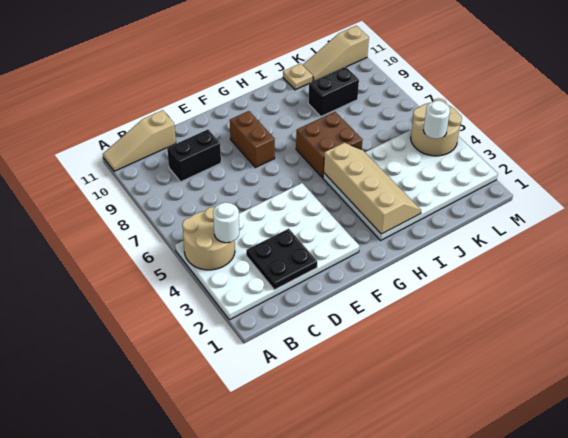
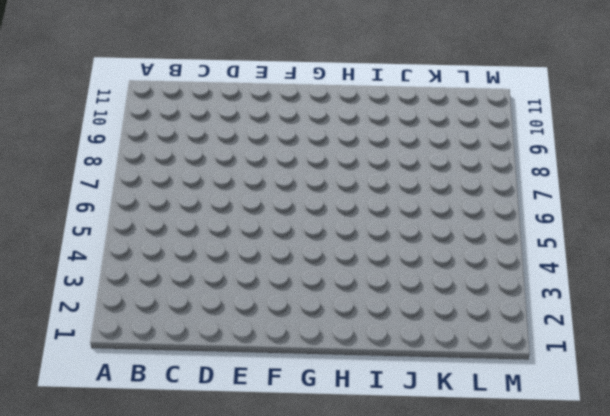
none -> white plate A2:F5 level 1
none -> tan slope A11:C11 level 1 top C
none -> black brick C9:D9 level 1

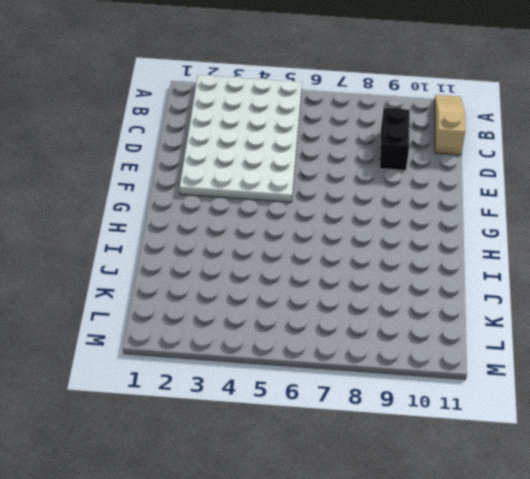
none -> brown brick F8:F9 level 1
none -> white plate H2:M5 level 1
none -> brown brick H6:I7 level 1

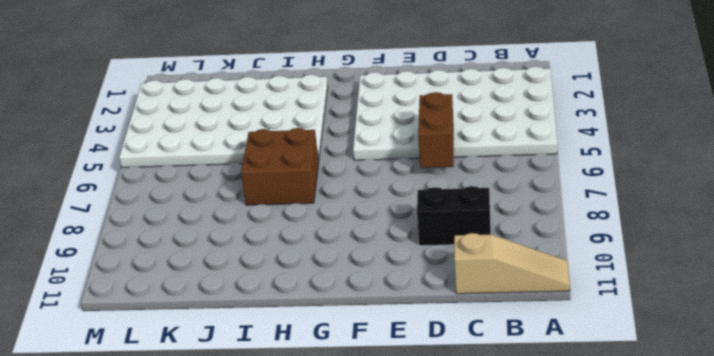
brown brick D5:D6 level 2 -> brown brick F8:F9 level 1
none -> black brick J9:K9 level 1
none -> tan plate J11 level 1
none -> tan slope K11:M11 level 1 top M

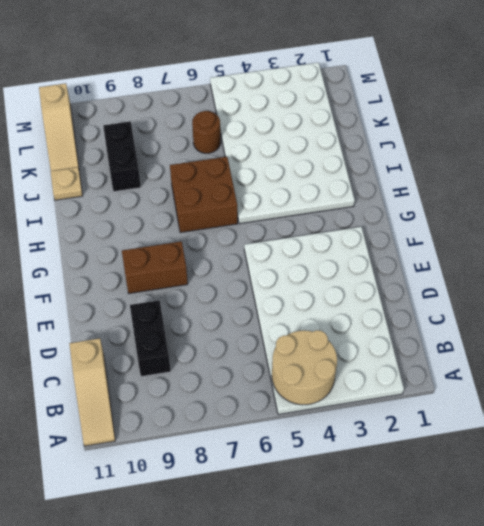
brown round brick K6 level 1 -> none
none -> black plate C2:D3 level 2
none -> tan slope H2:I5 level 2 top H
none -> tan round brick L4:M5 level 2

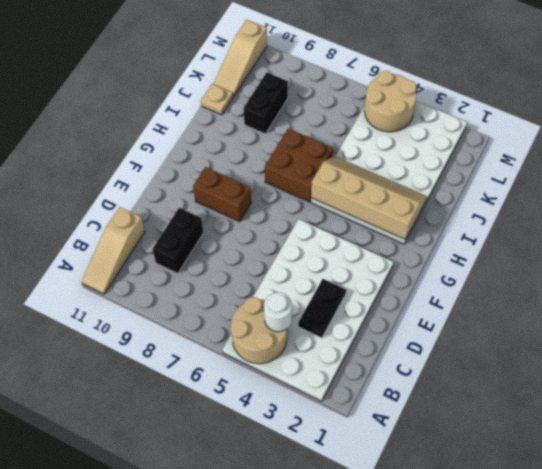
black plate C3:D3 level 2 -> black plate C2:D3 level 2
none -> white round brick L4 level 3

